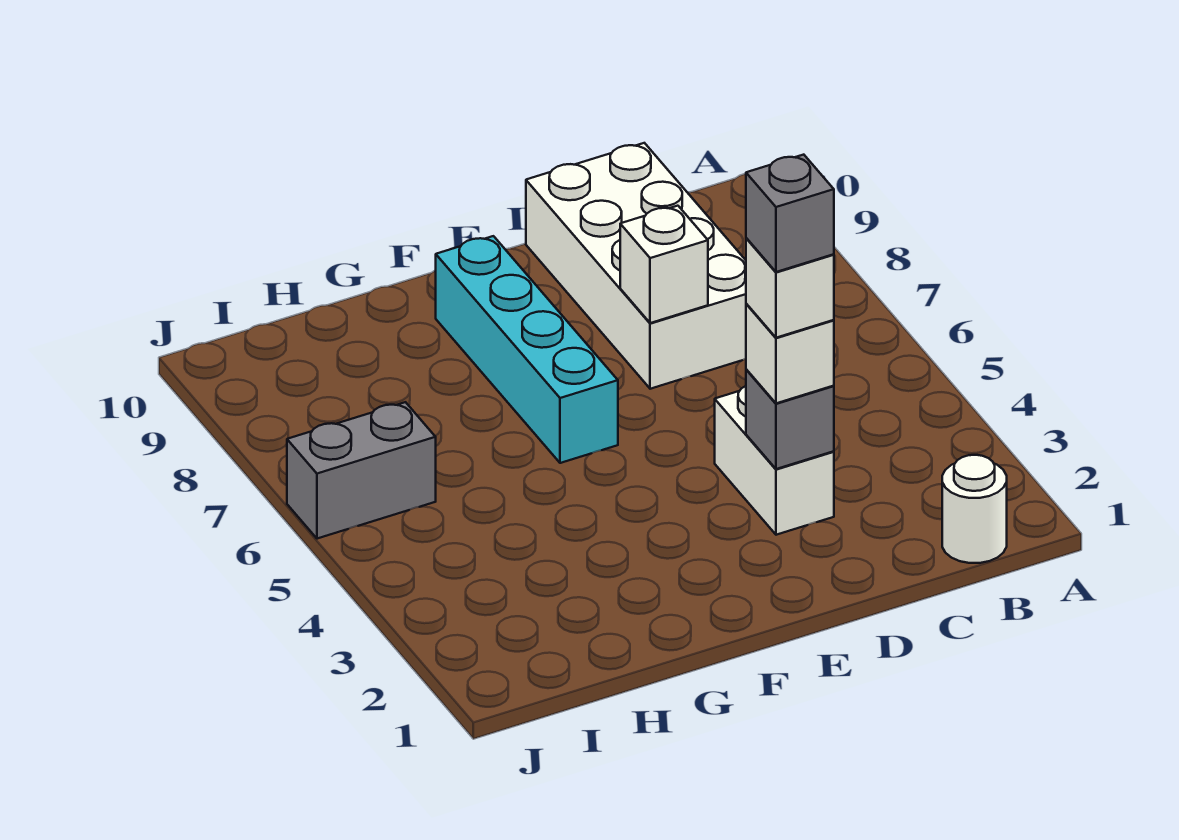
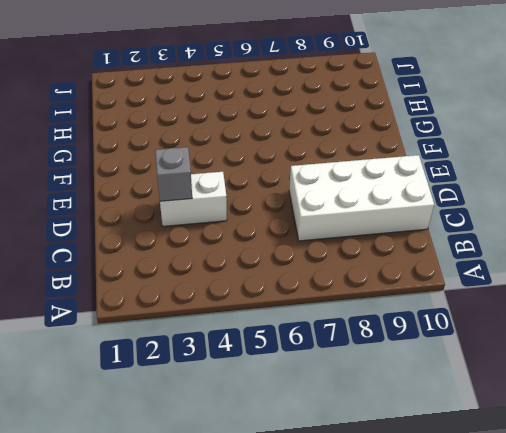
none -> white round brick B1 level 1
none -> cyan brick F6:F9 level 1

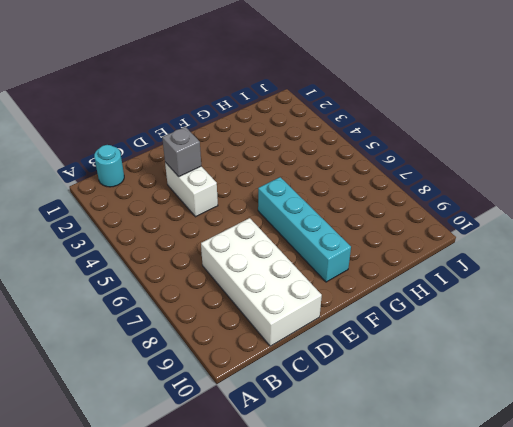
cyan round brick B1 level 1 -> white round brick B1 level 1
none -> grey brick I6:J6 level 1
none -> white brick D7 level 2

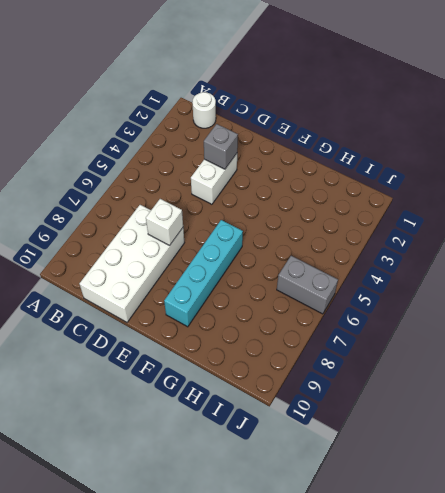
none -> white brick D3 level 3
none -> white brick D3 level 4

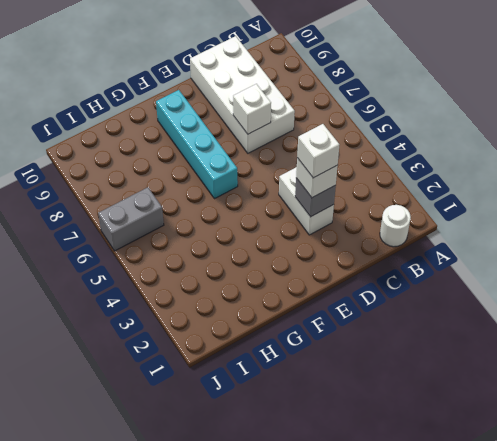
none -> grey brick D3 level 5

